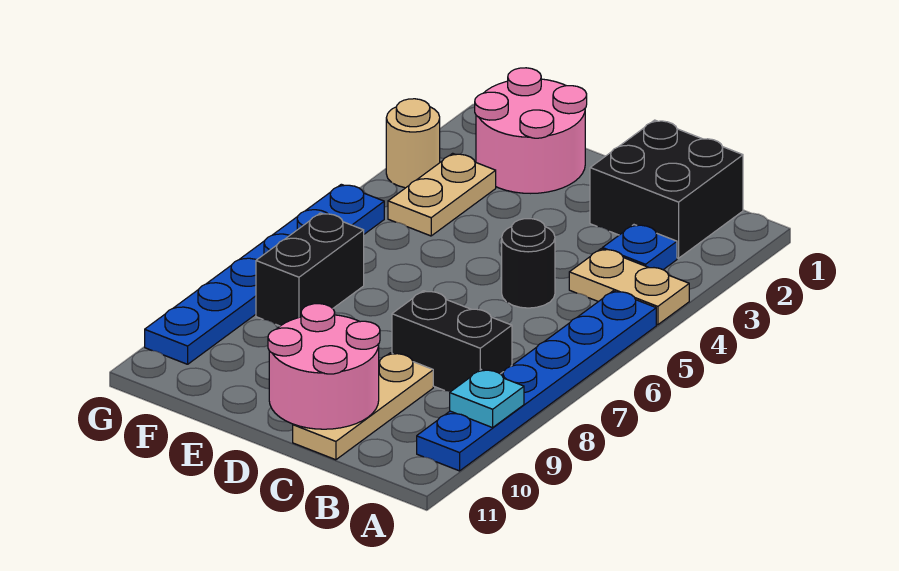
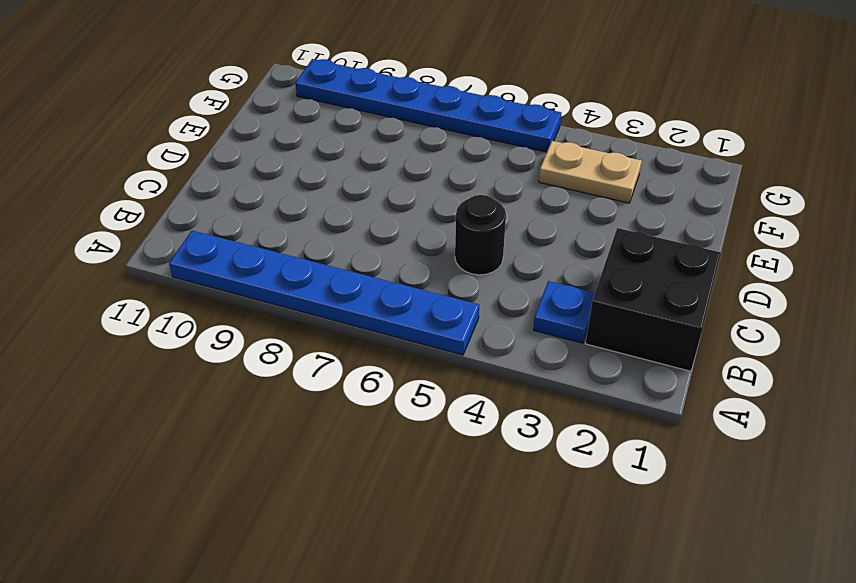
none -> tan plate A4:B4 level 1
none -> black brick B8:C8 level 1
none -> tan plate C9:C11 level 1

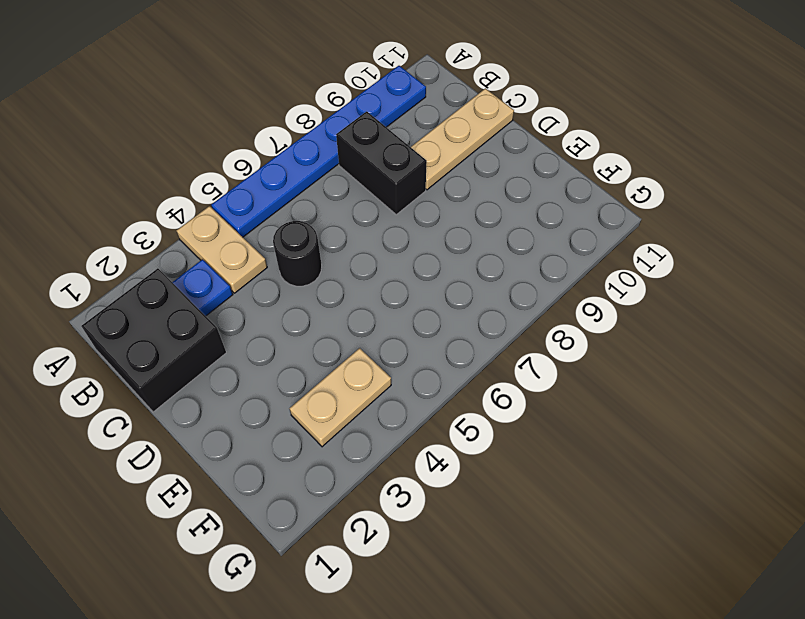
none -> pink round brick E1:F2 level 1
none -> black brick F7:F8 level 1
none -> tan round brick G3 level 1

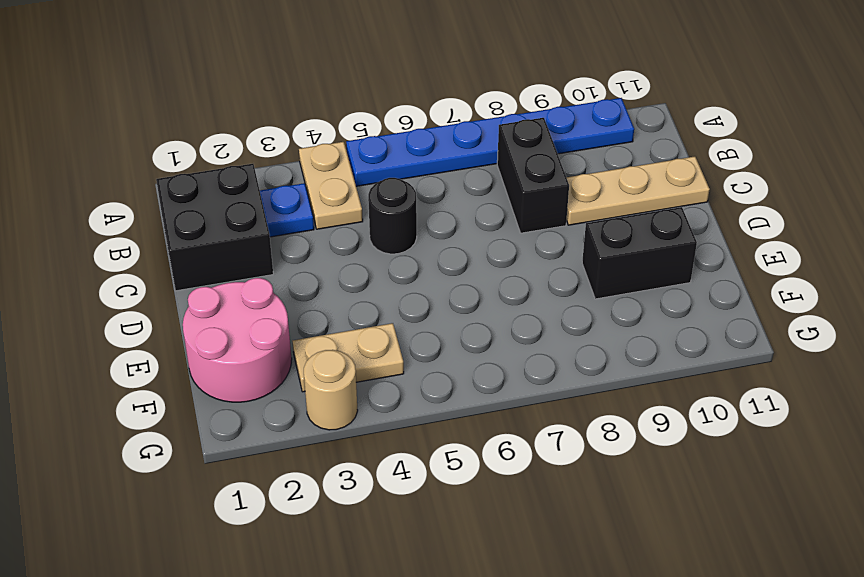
black brick E9:E10 level 1 -> black brick F7:F8 level 1
none -> blue plate G5:G10 level 1
none -> cyan plate A9 level 2
none -> pink round brick C10:D11 level 2

